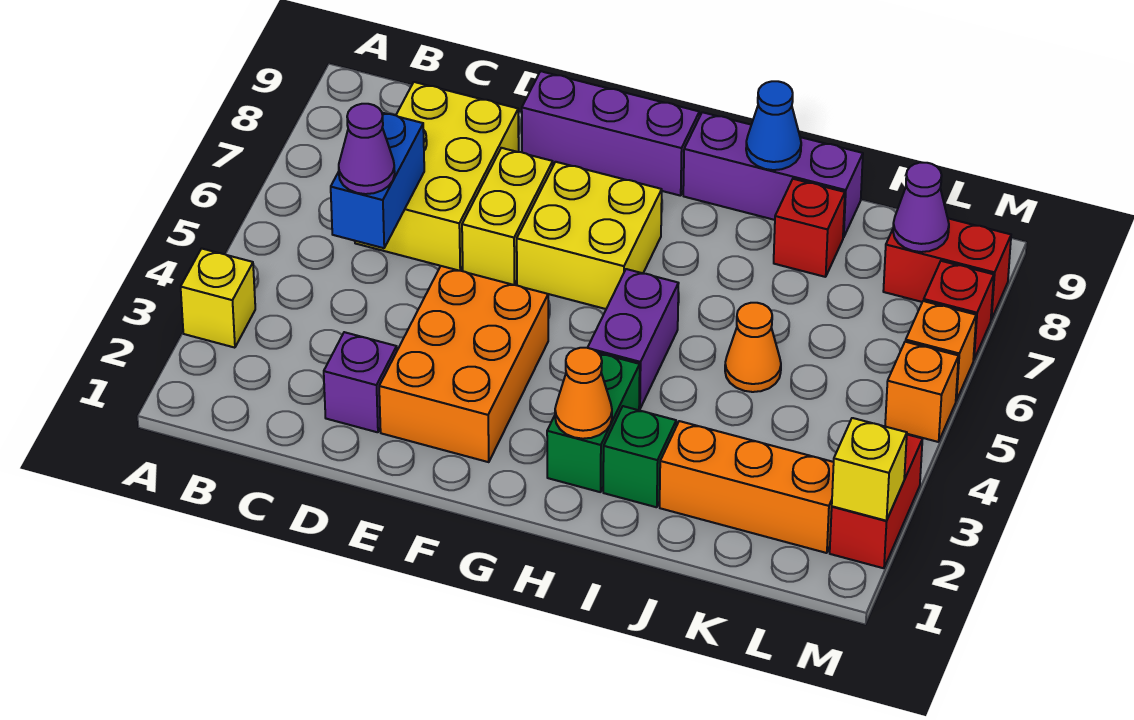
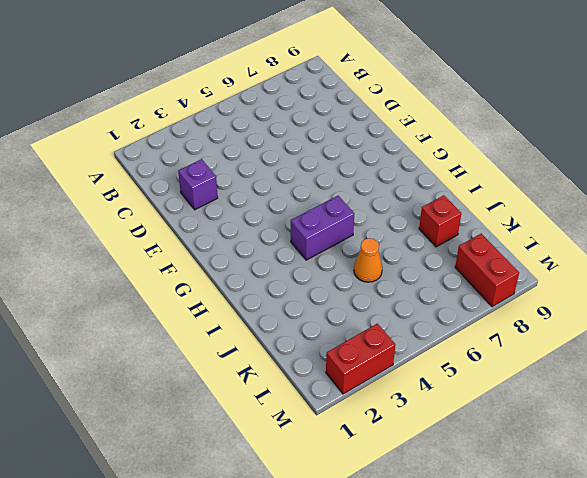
none -> yellow brick A3 level 1
none -> yellow brick C6:D8 level 1
none -> orange brick E2:F4 level 1

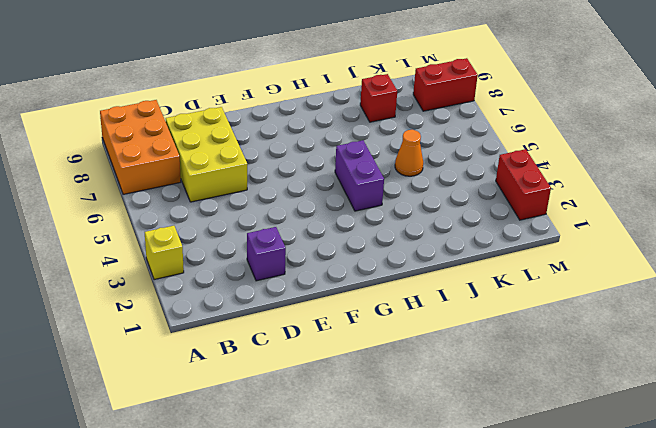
orange brick A7:B9 level 1 -> orange brick E2:F4 level 1
none -> yellow brick E6:E7 level 1
none -> purple brick E9:G9 level 1
none -> yellow brick F6:G7 level 1

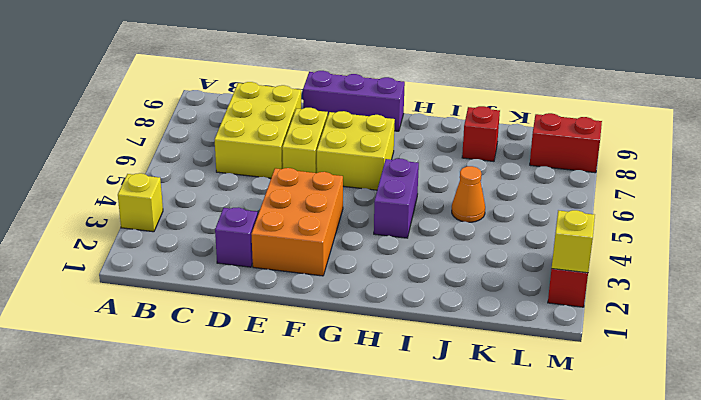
none -> green brick H2:H3 level 1
none -> purple brick H9:J9 level 1
none -> green brick I2 level 1

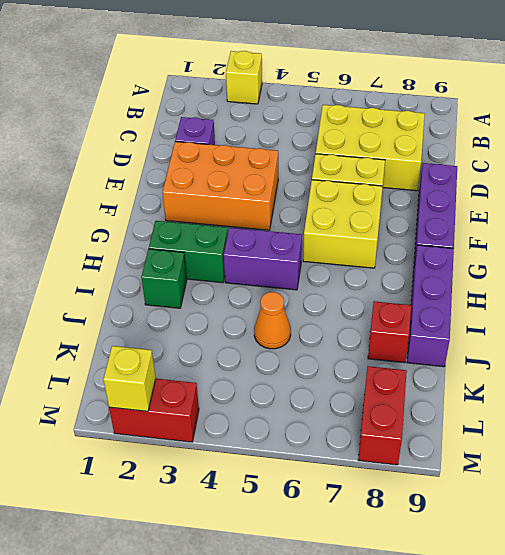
none -> orange brick J2:L2 level 1
none -> orange brick M5 level 1
none -> orange brick M6 level 1

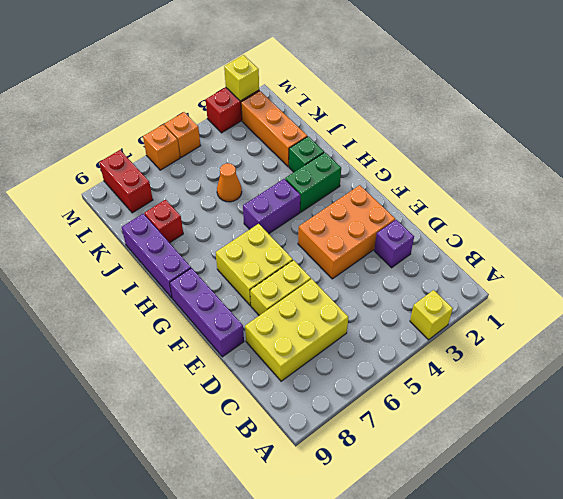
none -> red brick M7 level 1
none -> blue brick C5:C6 level 2
none -> orange cone H2 level 2

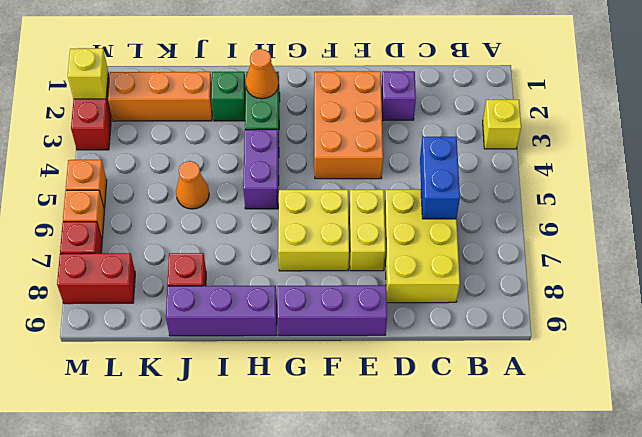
none -> blue cone I9 level 2
none -> purple cone L8 level 2
none -> purple cone C5 level 3

